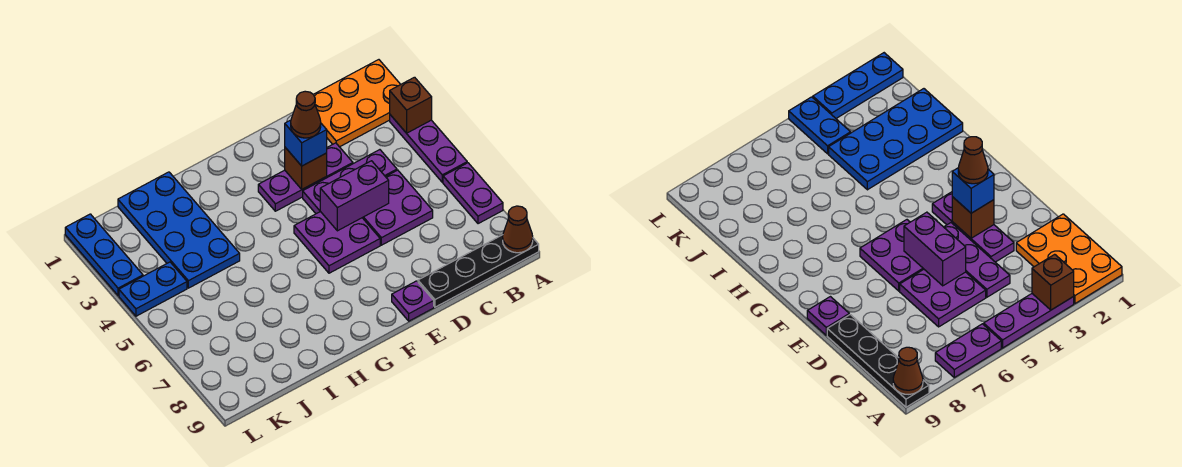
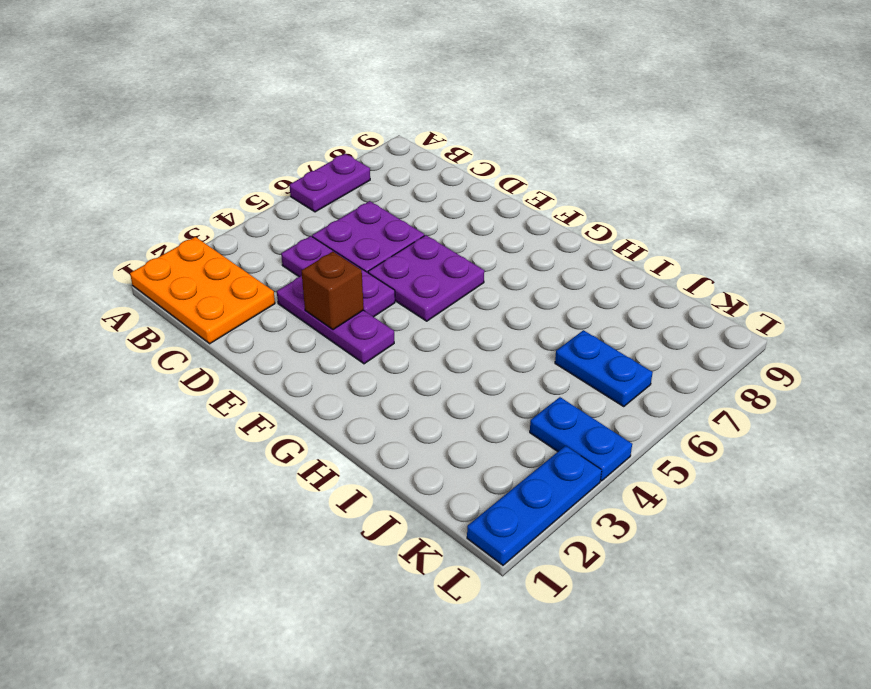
blue plate J6:K6 level 1 -> none
none -> purple plate A3:A5 level 1
none -> black plate A9:D9 level 1
none -> purple plate E9 level 1

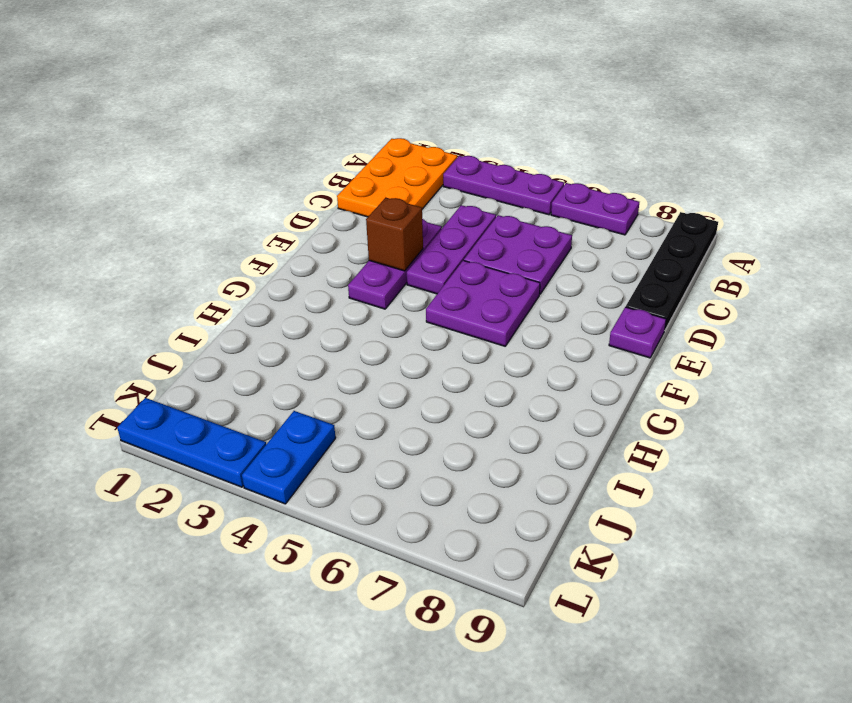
none -> blue plate I1:J4 level 1
none -> brown brick A3 level 2
none -> brown cone A9 level 2

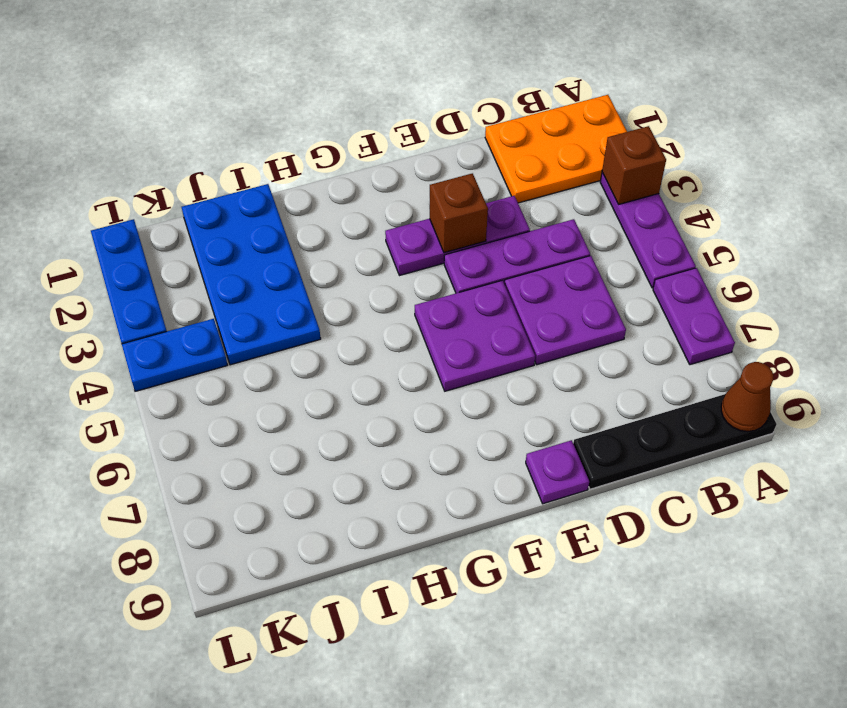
none -> purple brick D5:E5 level 2
none -> blue brick E3 level 3
none -> brown cone E3 level 4

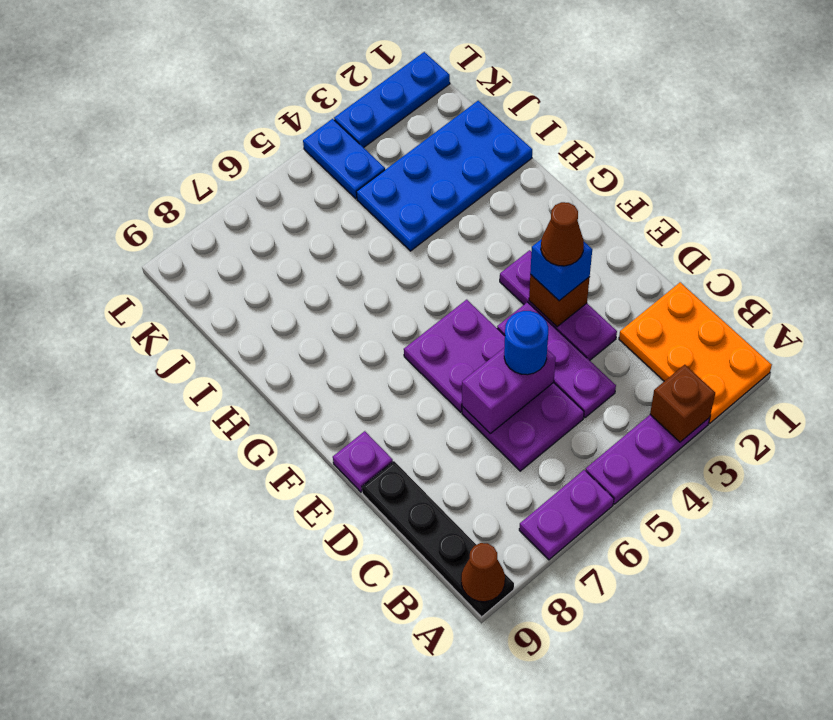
purple brick D5:D6 level 2 -> purple brick D5:E5 level 2
blue round brick D5 level 3 -> none

